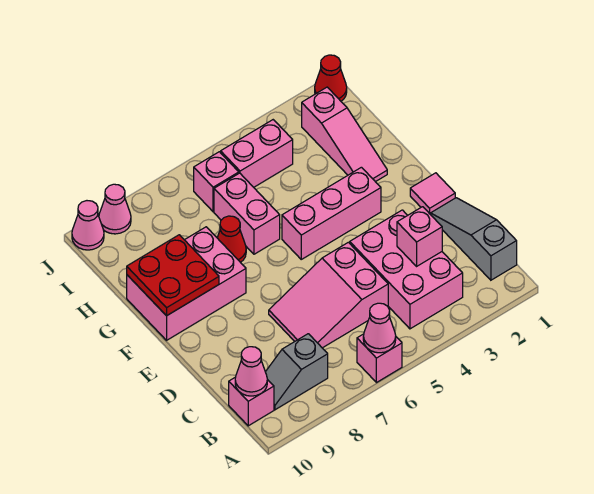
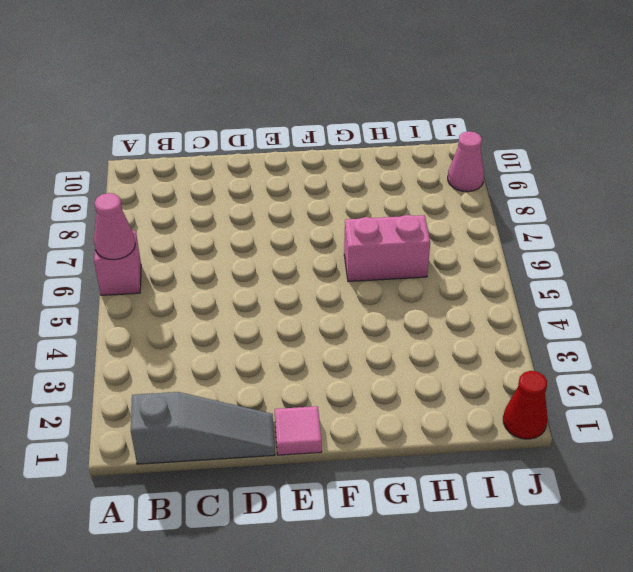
none -> pink brick B3:D4 level 1
none -> grey slope B8:B9 level 1 top 8
none -> pink brick B10 level 1

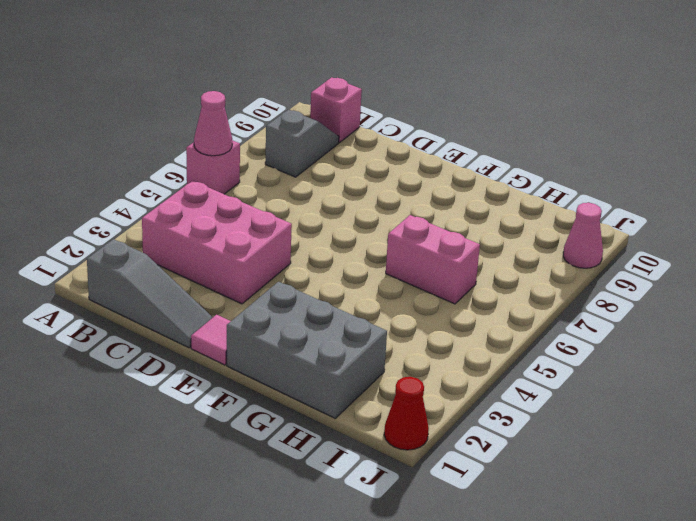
grey brick F1:H2 level 1 -> pink slope G2:I2 level 1 top I
none -> pink slope C5:D7 level 1 top 5
none -> pink brick F3:F5 level 1
none -> pink brick F8:G10 level 1

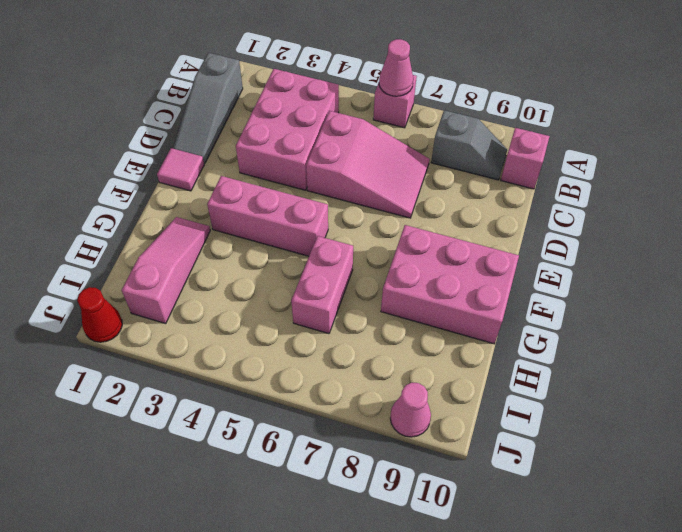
none -> red cone G7 level 1
none -> pink brick I4:I5 level 1
none -> pink brick I6 level 1

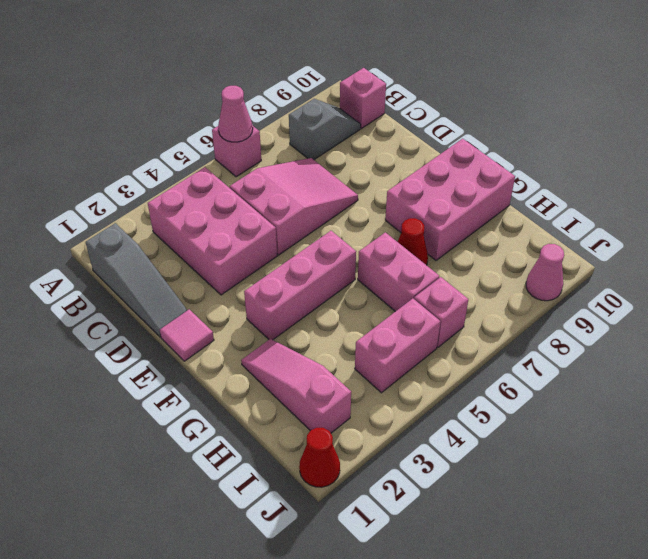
none -> pink cone J10 level 1
none -> pink cone B10 level 2
none -> pink brick C3 level 2

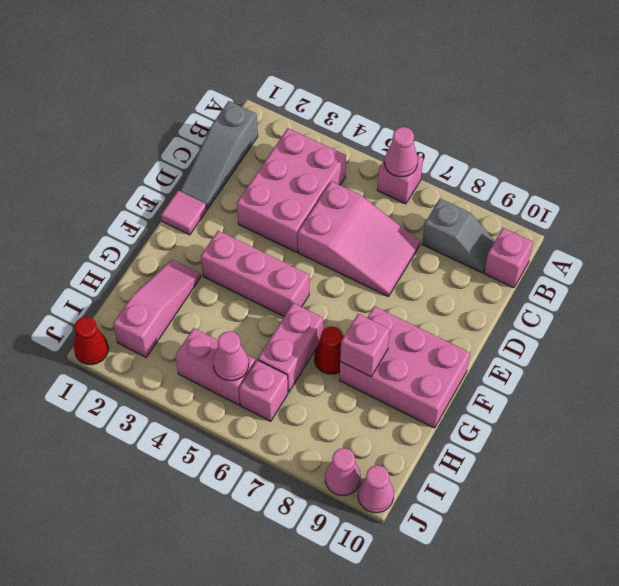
pink brick G8 level 2 -> pink brick C3 level 2
pink cone I5 level 2 -> pink cone B10 level 2
none -> red plate F9:G10 level 2

